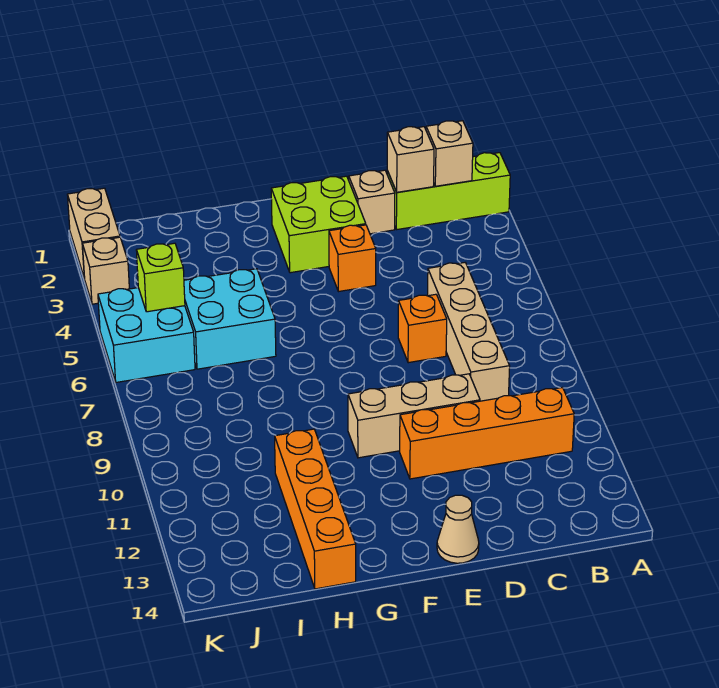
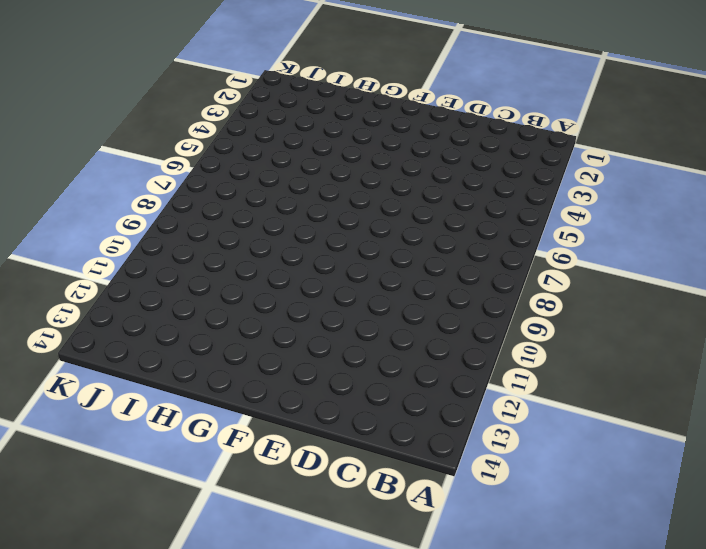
none -> lime brick A2:C2 level 1
none -> orange brick B11:E11 level 1
none -> tan brick C6:C9 level 1

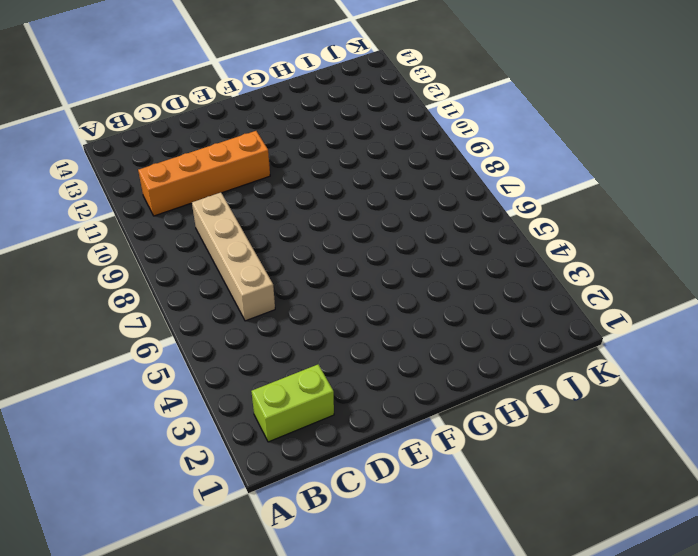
lime brick B2:C2 level 1 -> lime brick A2:C2 level 1
none -> tan brick D2 level 1
none -> orange brick D7 level 1
none -> tan brick D10:F10 level 1

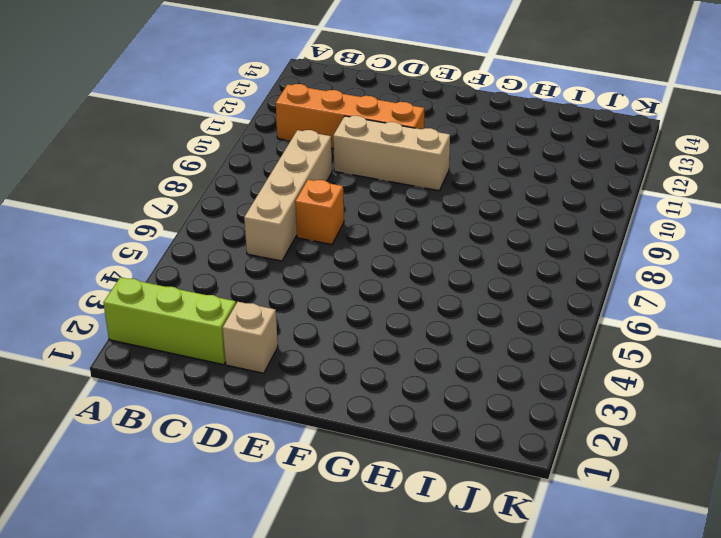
none -> lime brick E2:F3 level 1
none -> orange brick E4 level 1
none -> tan cone E14 level 1

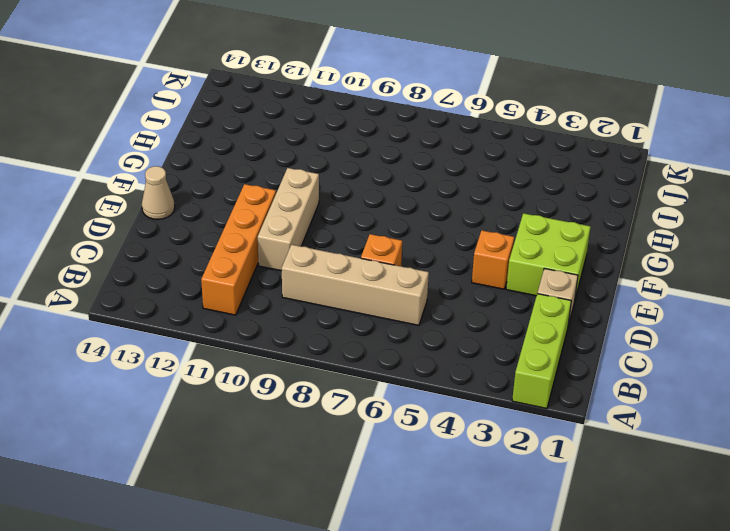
none -> cyan brick H5:I6 level 1
none -> orange brick H11:H14 level 1
none -> cyan brick J5:K6 level 1

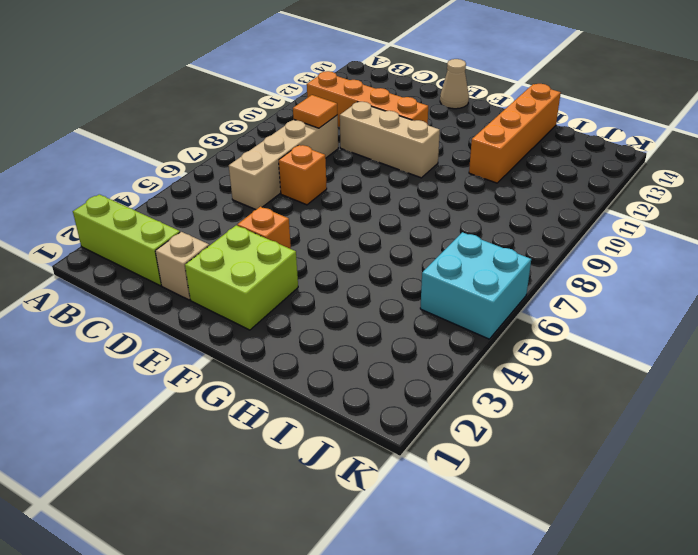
orange tile C9 level 2 -> none
none -> cyan brick H5:I6 level 1
none -> tan brick K1:K2 level 1
none -> tan brick K3 level 1

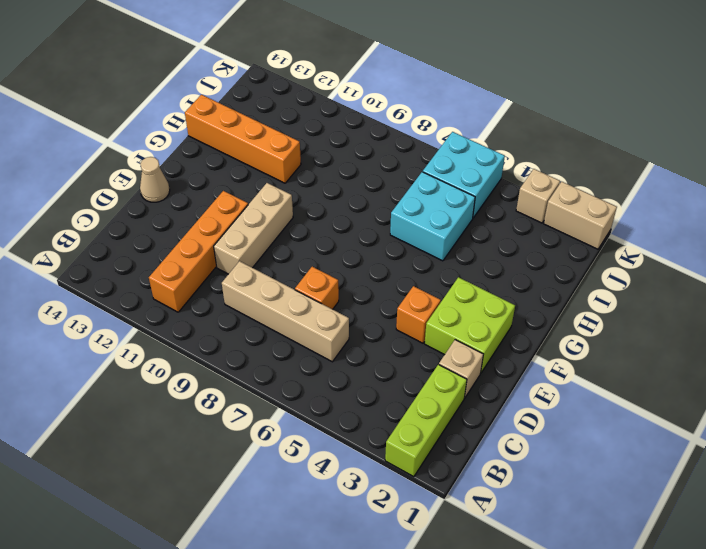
none -> tan brick B2 level 2
none -> tan brick C2 level 2
none -> lime brick J5 level 2

